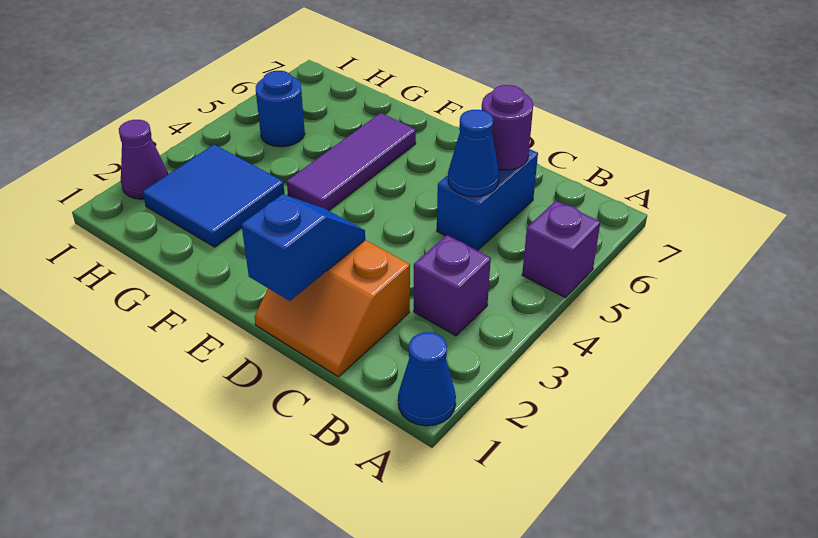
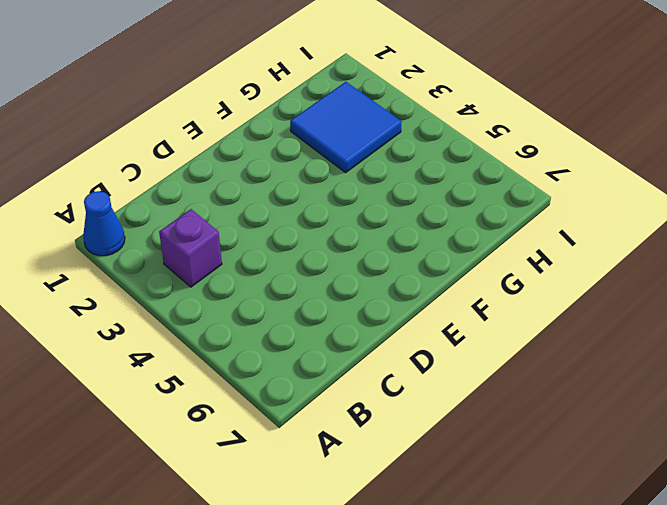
none -> purple brick A5 level 1
none -> orange slope C1:D2 level 1 top 2
none -> blue brick C5:C6 level 1

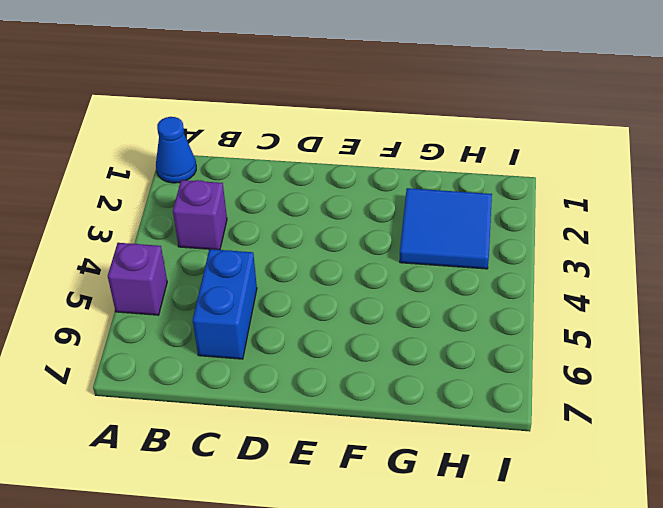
none -> orange slope C1:D2 level 1 top 2
none -> purple tile F4:F6 level 1
none -> blue round brick H5 level 1

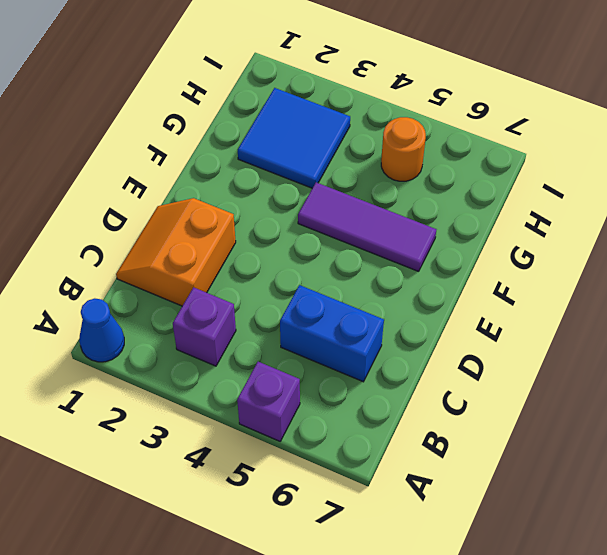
orange round brick H5 level 1 -> blue round brick H5 level 1
none -> purple cone I2 level 1
none -> blue cone C5 level 2
none -> purple round brick C6 level 2

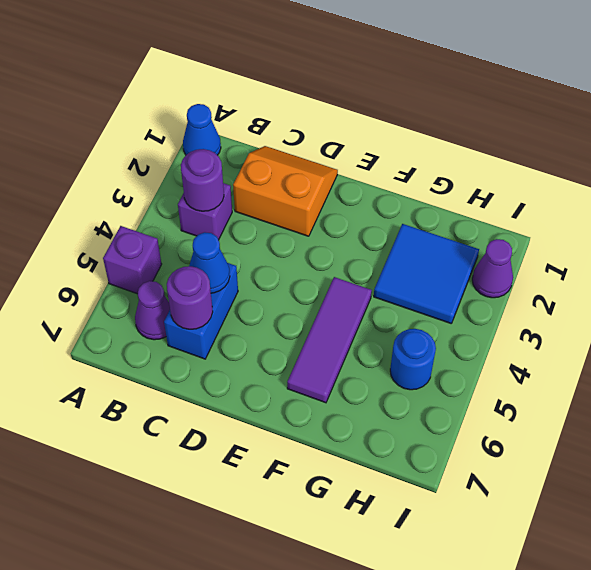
purple round brick B3 level 2 -> none
purple cone B6 level 1 -> none
none -> blue slope D1:D2 level 2 top 1

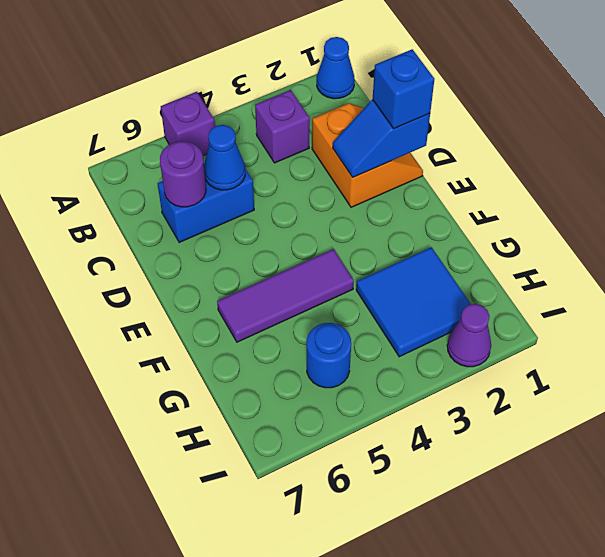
blue brick D1 level 3 -> none

